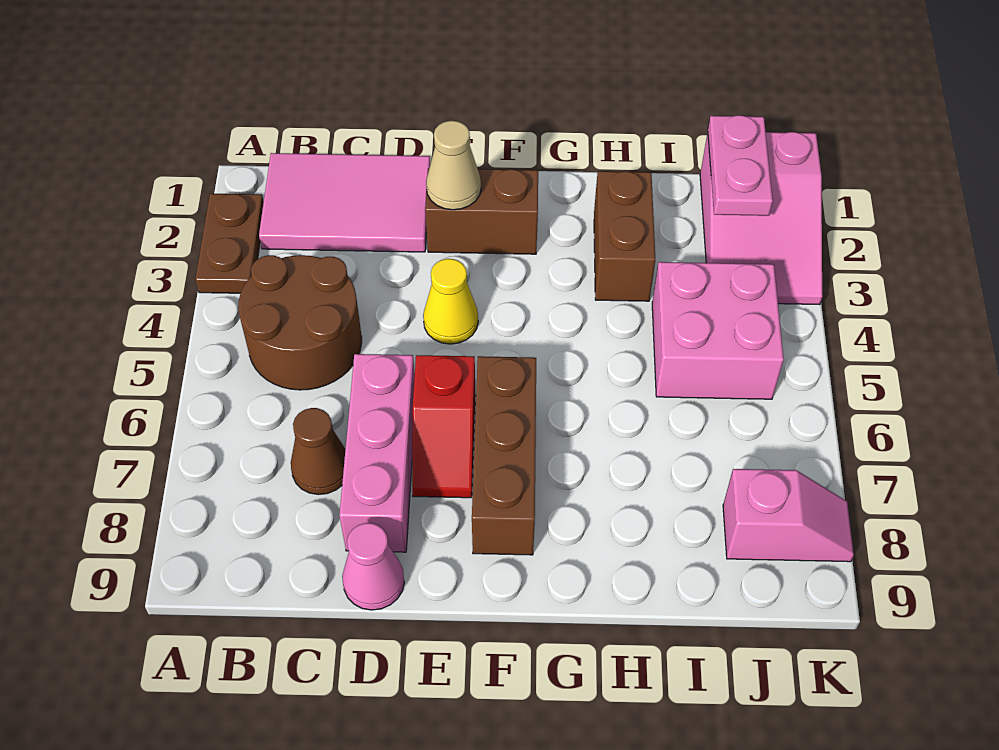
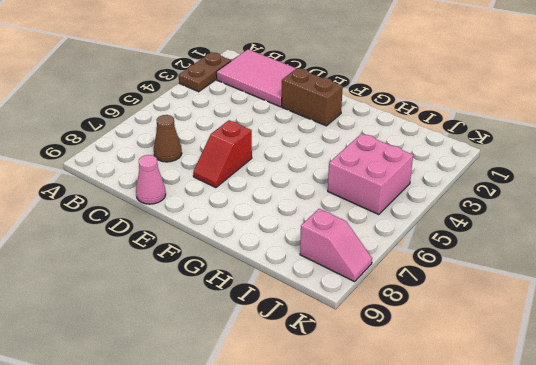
none -> brown round brick B4:C5 level 1
none -> pink brick D6:D8 level 1
none -> yellow cone E4 level 1

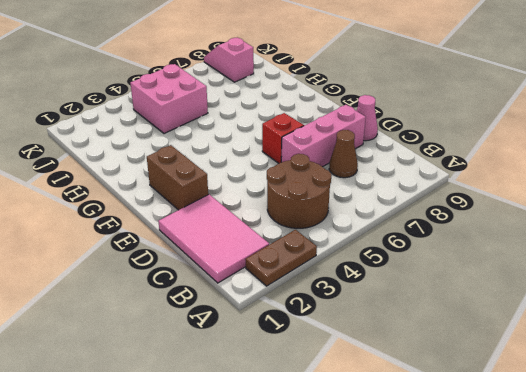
none -> yellow cone E4 level 1
none -> brown brick F6:F8 level 1
none -> brown brick H2:H3 level 1

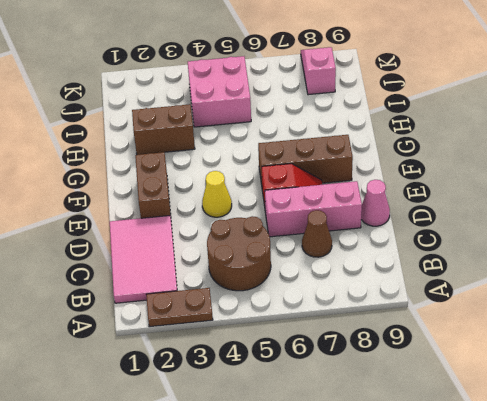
none -> pink slope J1:K3 level 1 top 1
none -> tan cone E2 level 2
none -> pink plate J1:J2 level 2

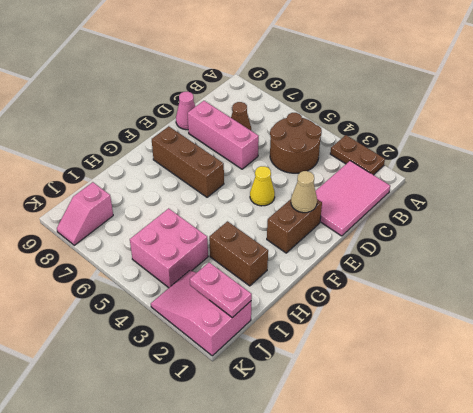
none -> red slope E6:E7 level 1 top 6

